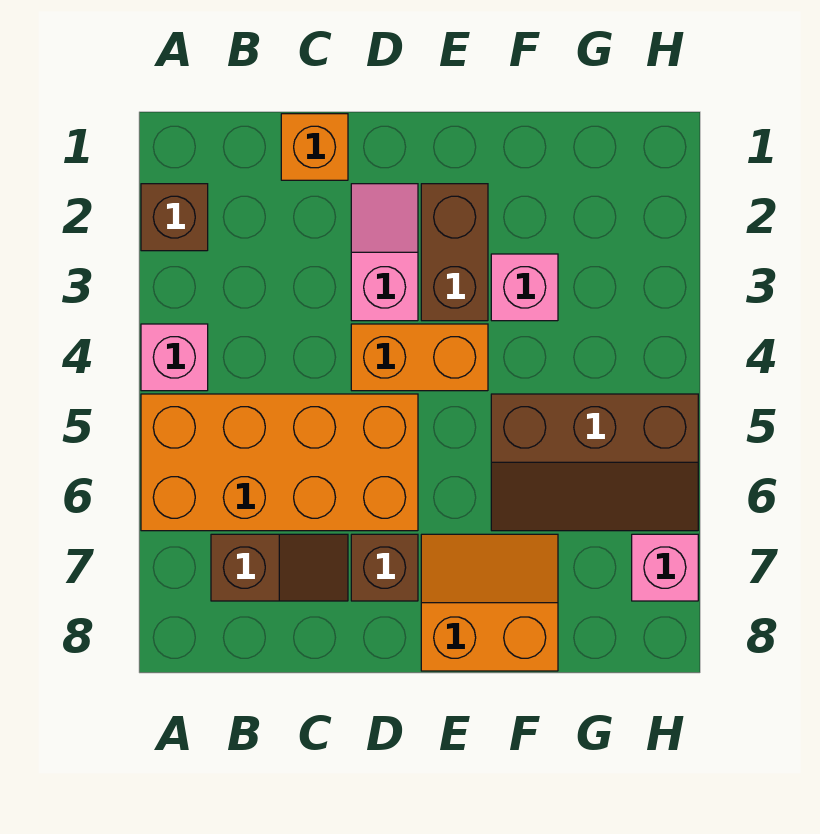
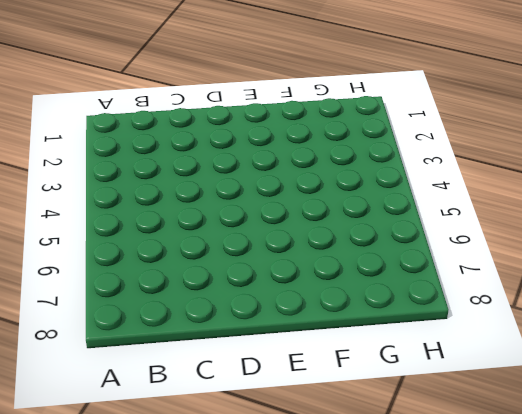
none -> brown brick A2 level 1
none -> pink brick A4 level 1
none -> orange brick A5:D6 level 1

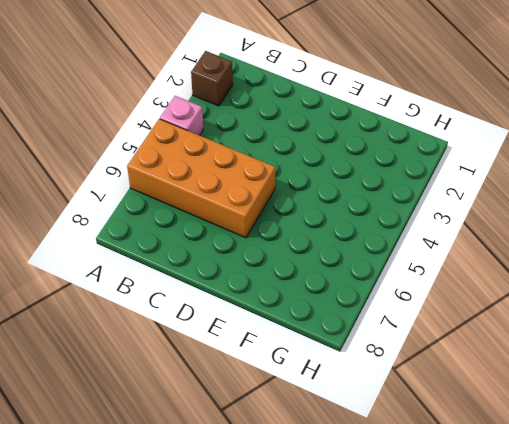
none -> brown slope B7:C7 level 1 top B
none -> orange brick C1 level 1
none -> pink slope D2:D3 level 1 top 3

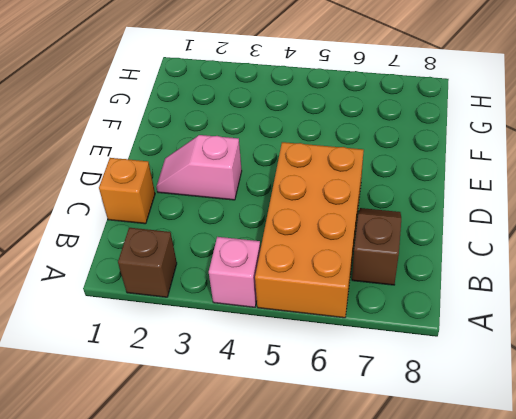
none -> orange brick D4:E4 level 1
none -> brown brick D7 level 1
none -> brown brick E2:E3 level 1

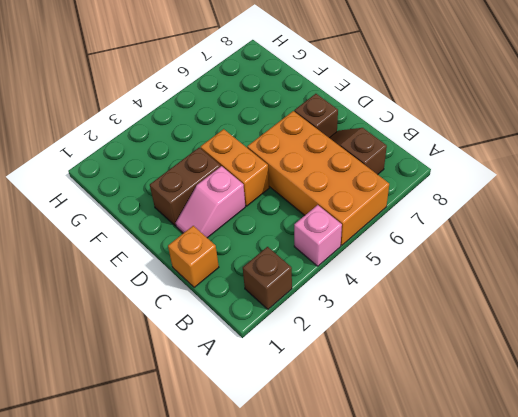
none -> orange slope E7:F8 level 1 top 8
none -> pink brick F3 level 1
none -> brown slope F5:H6 level 1 top 5

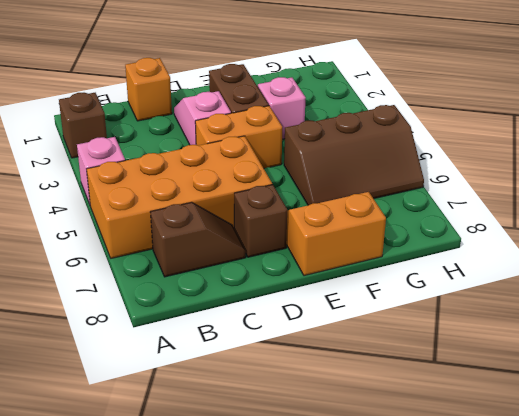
none -> pink brick H7 level 1

